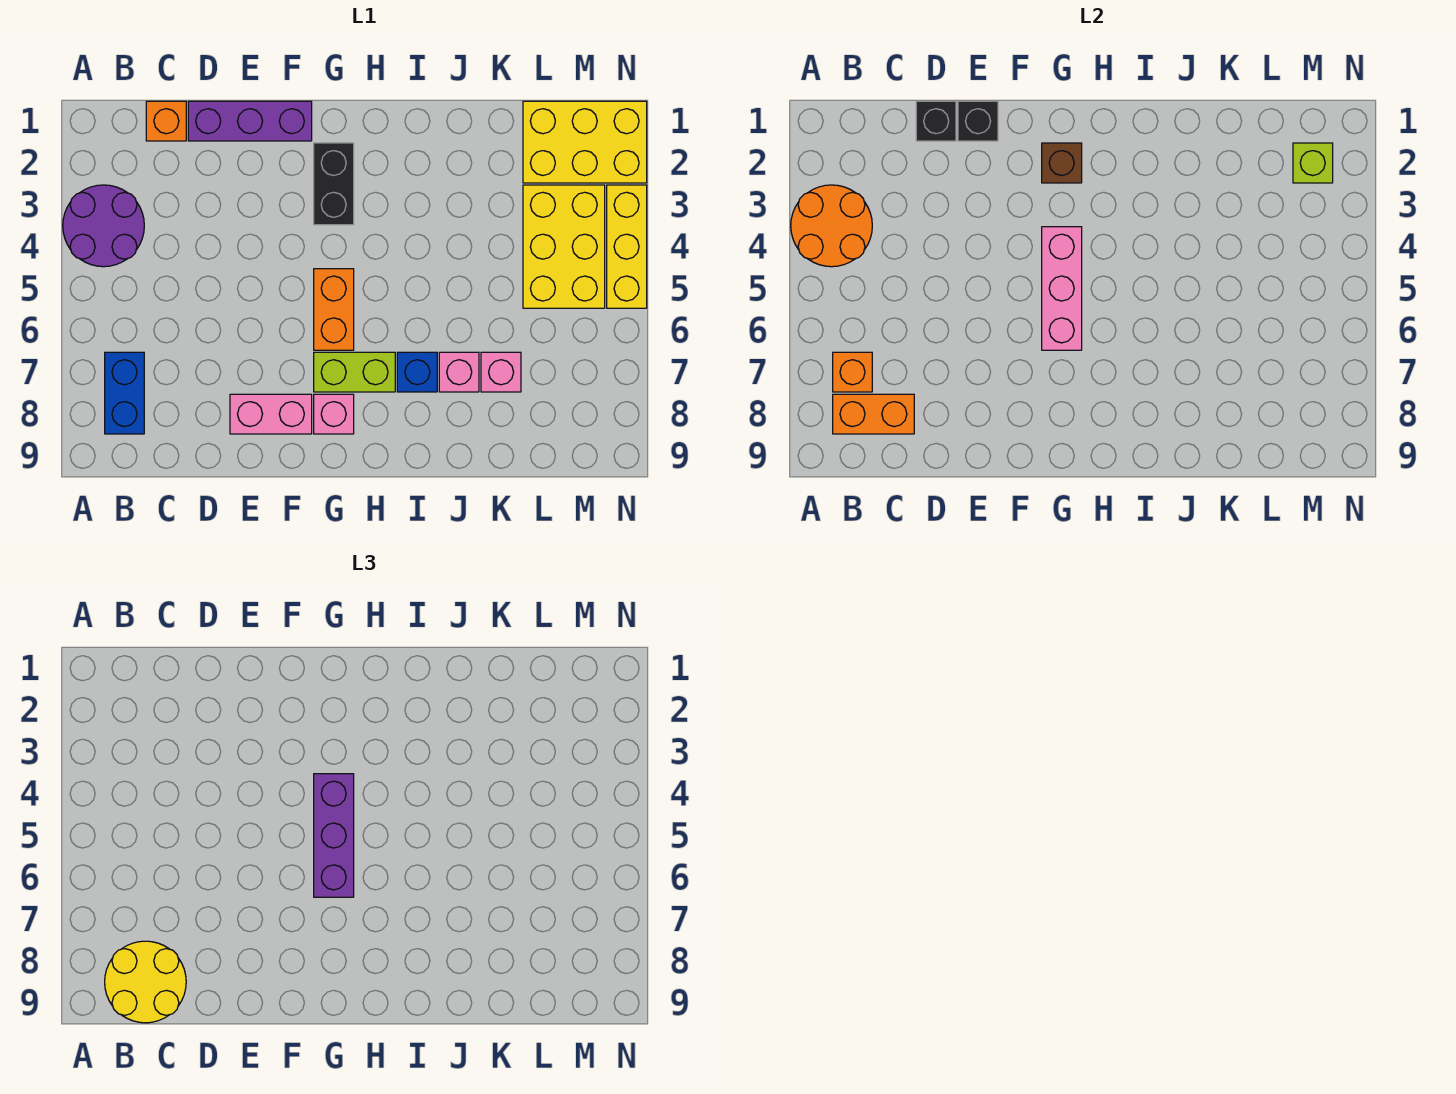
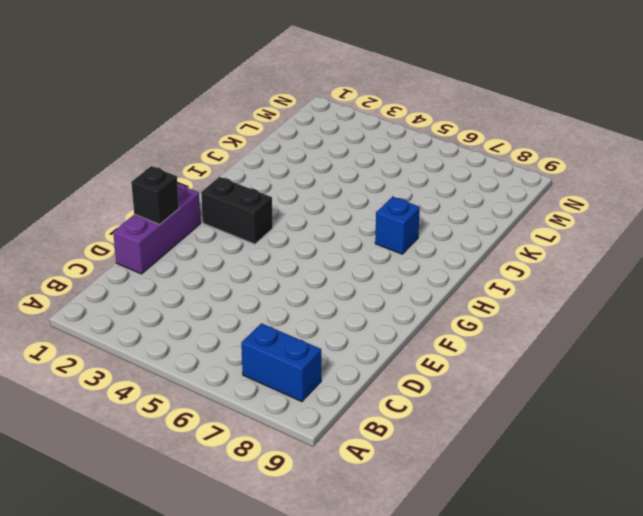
none -> purple round brick A3:B4 level 1
none -> orange brick C1 level 1
none -> pink brick E8:F8 level 1

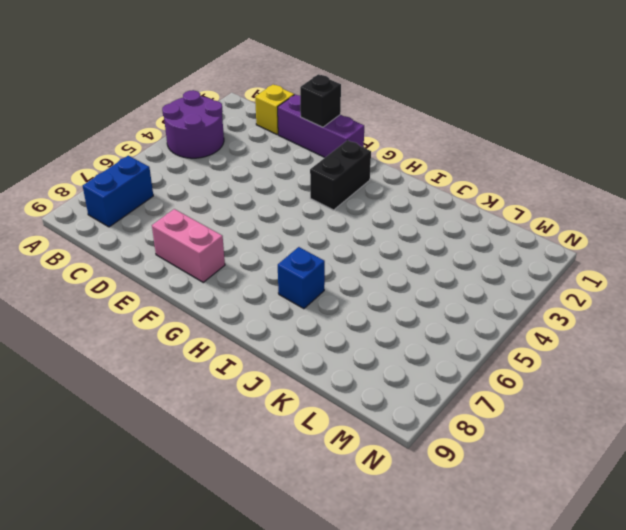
yellow brick C1 level 1 -> orange brick C1 level 1
none -> orange brick G5:G6 level 1
none -> lime brick G7:H7 level 1
none -> pink brick G8 level 1

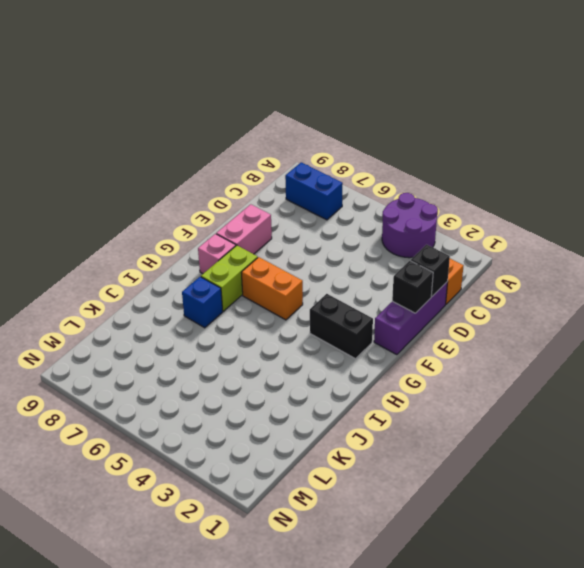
none -> pink brick J7 level 1
none -> pink brick K7 level 1
none -> yellow brick L1:N2 level 1

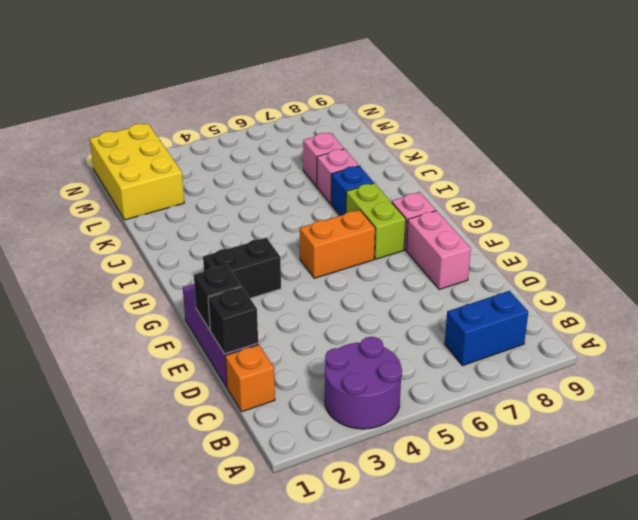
none -> yellow brick L3:M5 level 1
none -> yellow brick N3:N5 level 1
none -> orange round brick A3:B4 level 2

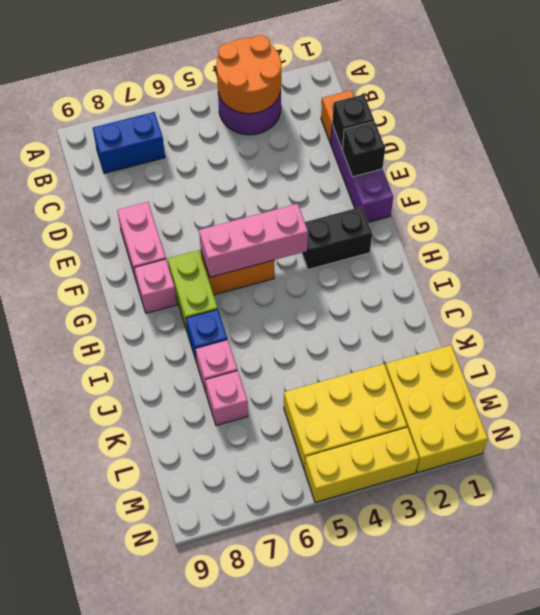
none -> orange brick B7 level 2
none -> orange brick B8:C8 level 2
none -> brown brick G2 level 2

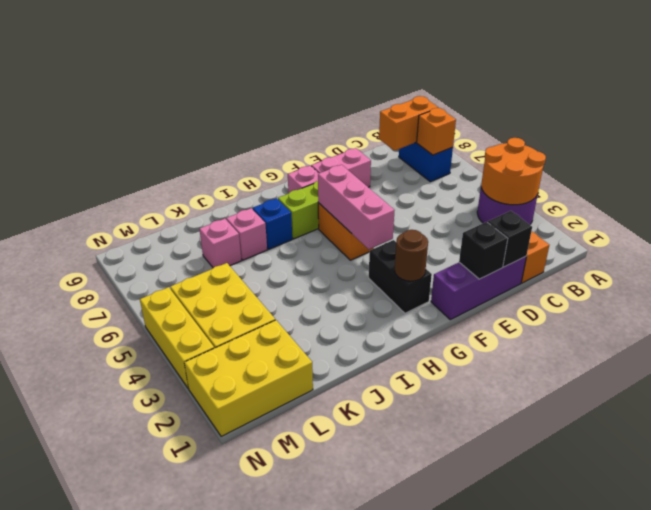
brown round brick G2 level 2 -> brown brick G2 level 2
none -> lime brick M2 level 2
none -> yellow round brick B8:C9 level 3
none -> purple brick G4:G6 level 3

